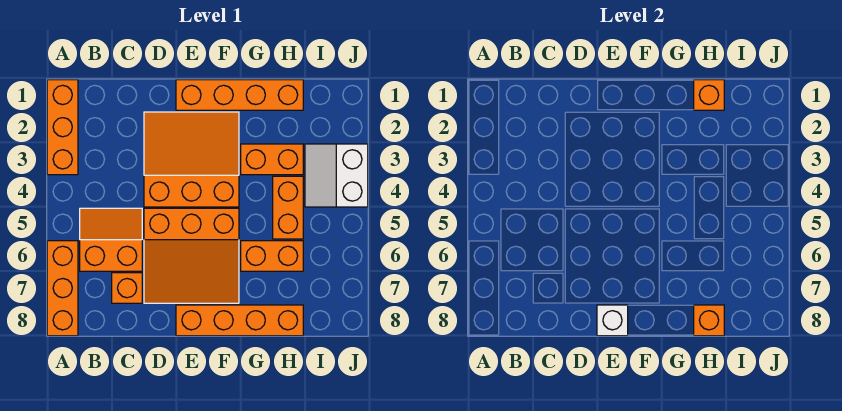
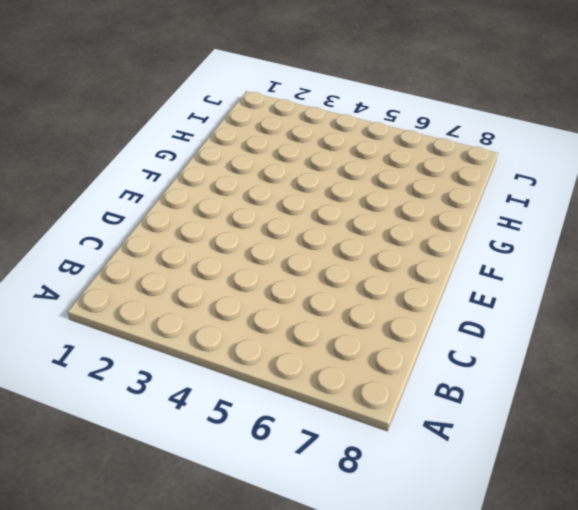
none -> orange brick A1:A3 level 1
none -> orange brick A6:A8 level 1
none -> orange slope B5:C6 level 1 top 6

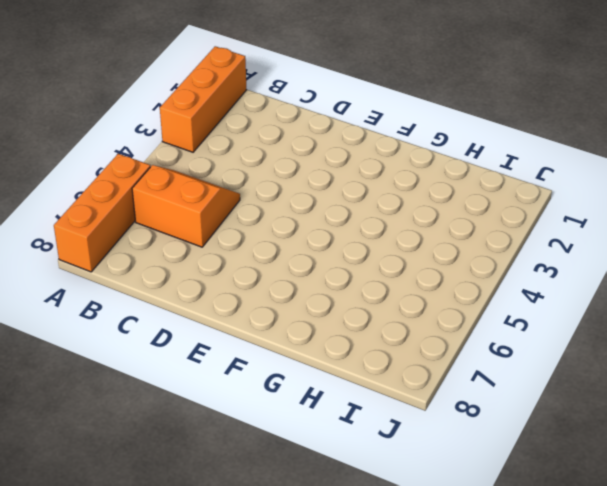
none -> orange brick C7 level 1
none -> orange slope D2:F4 level 1 top 4
none -> orange slope D5:F7 level 1 top 5

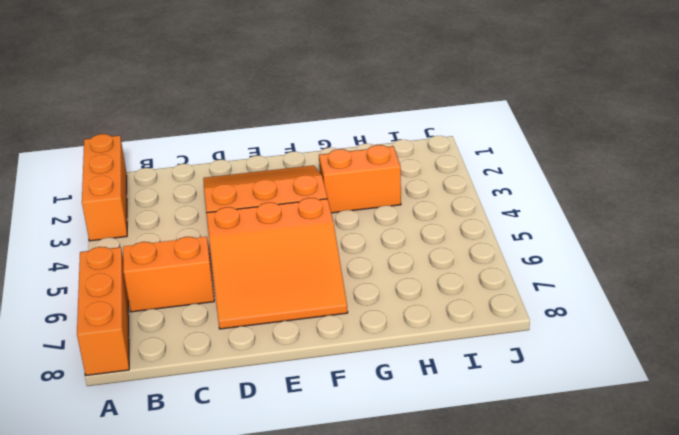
none -> orange brick C7 level 1
none -> orange brick E1:H1 level 1
none -> orange brick E8:H8 level 1

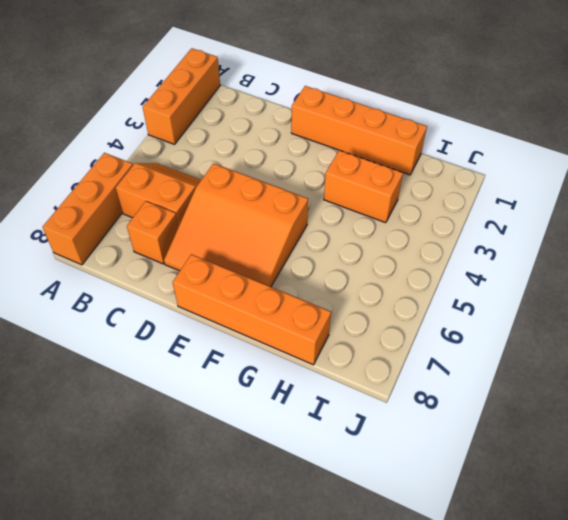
none -> orange slope D2:F4 level 1 top 4
none -> orange brick G6:H6 level 1
none -> orange brick H4:H5 level 1

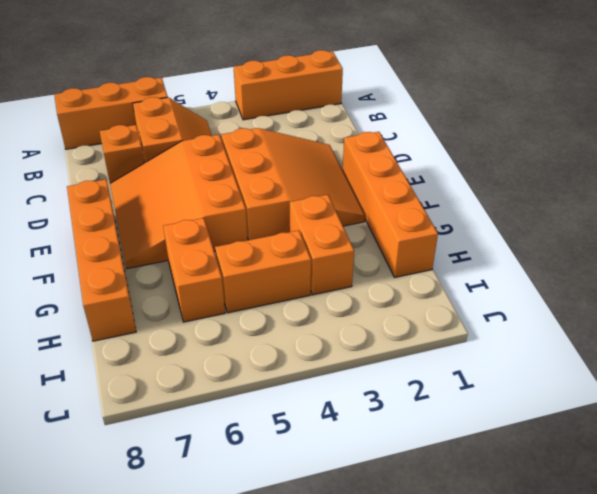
none -> white slope I3:J4 level 1 top J
none -> white brick E8 level 2
none -> orange brick H1 level 2

